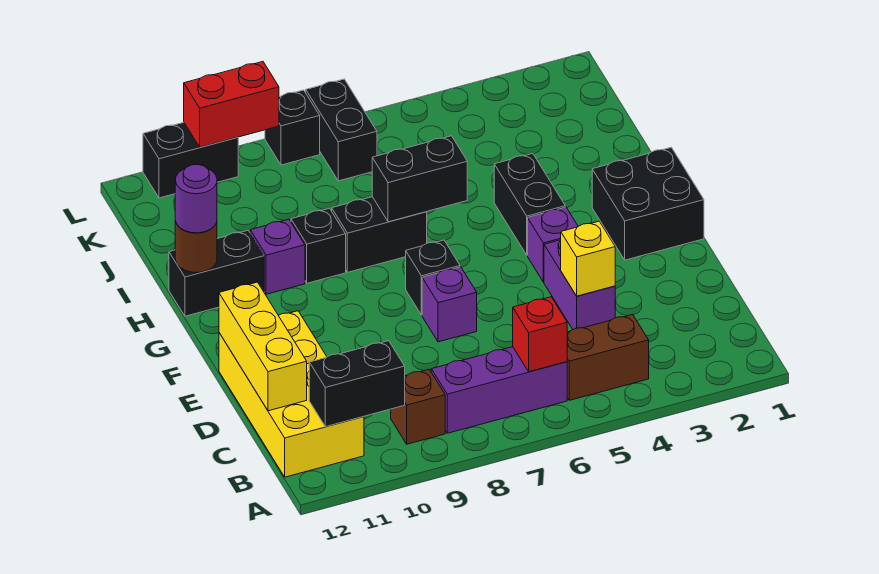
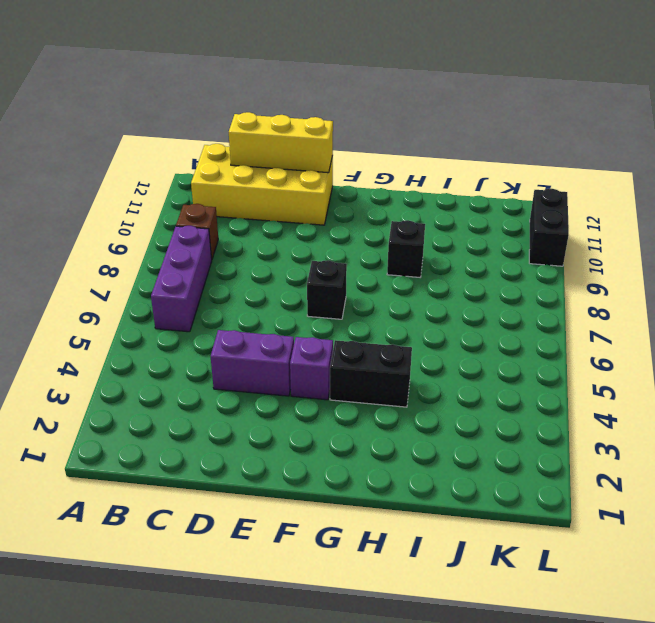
none -> brown brick B4:B5 level 1
none -> purple brick E7 level 1
none -> black brick F1:G2 level 1

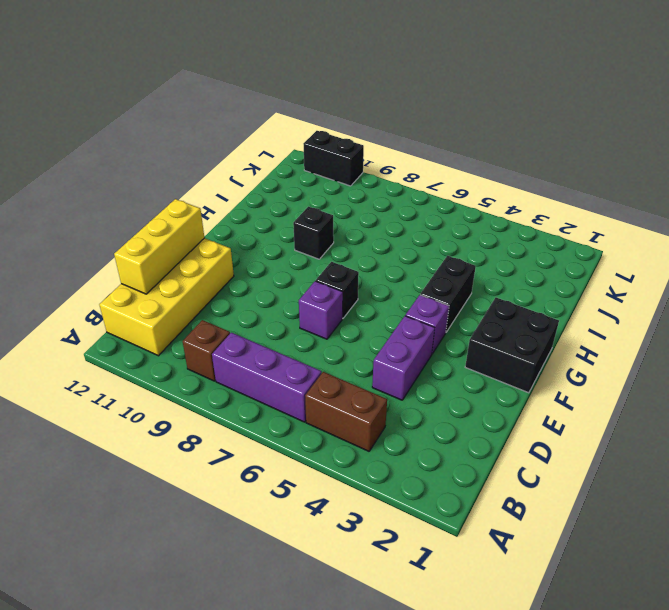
none -> black brick H7:H8 level 1
none -> purple brick H10 level 1
none -> black brick H11:H12 level 1

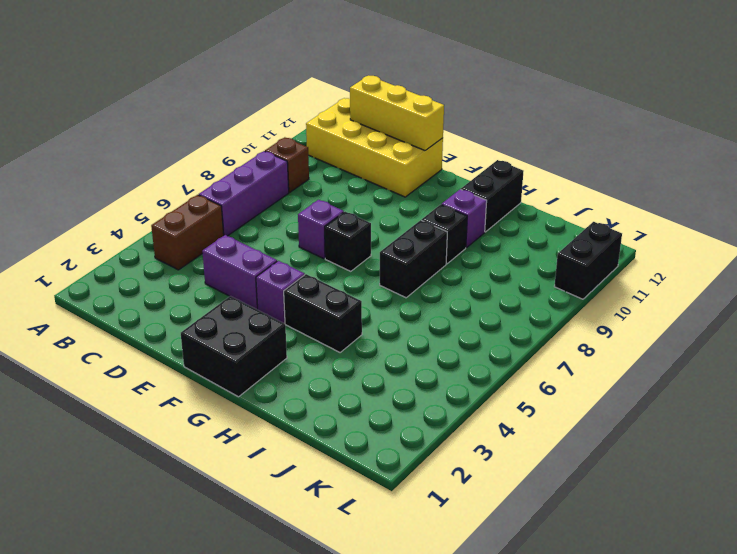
none -> black brick K7:L7 level 1
none -> black brick L8 level 1
none -> red brick B6 level 2

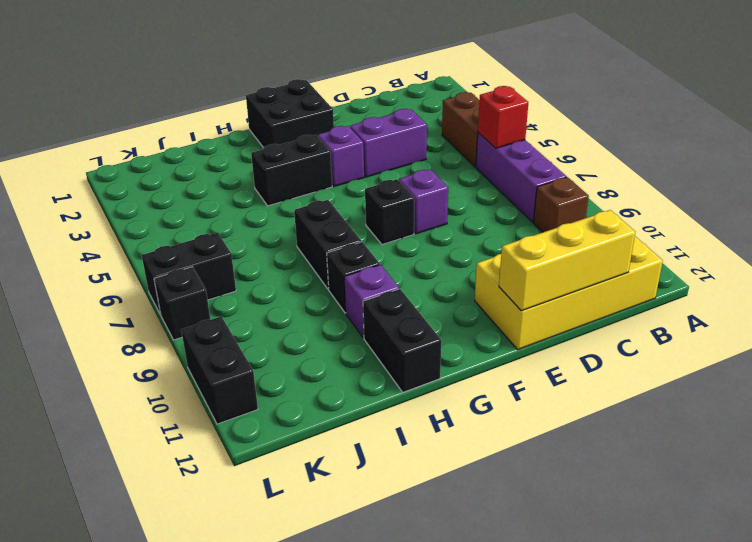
none -> black brick B10:B11 level 2
none -> yellow brick D4 level 2
none -> black brick H6:H7 level 2

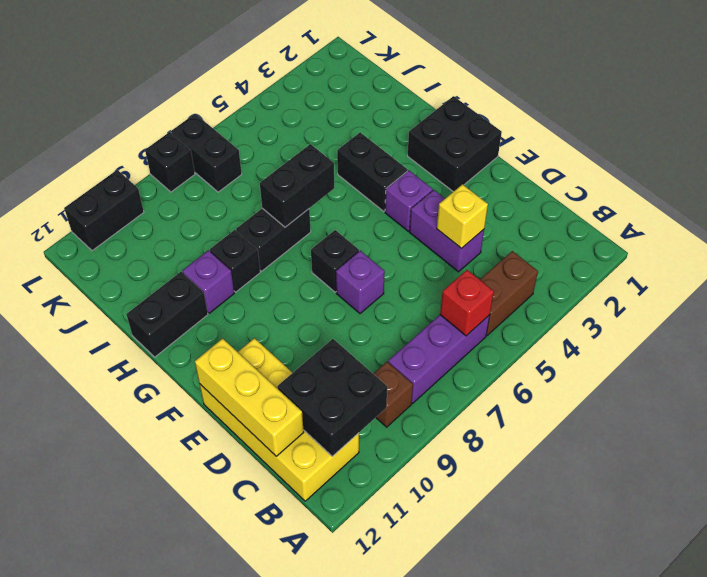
black brick B10:C11 level 2 -> black brick B10:B11 level 2
none -> brown round brick H12 level 2
none -> red brick L9:L10 level 2
none -> purple round brick H12 level 3

